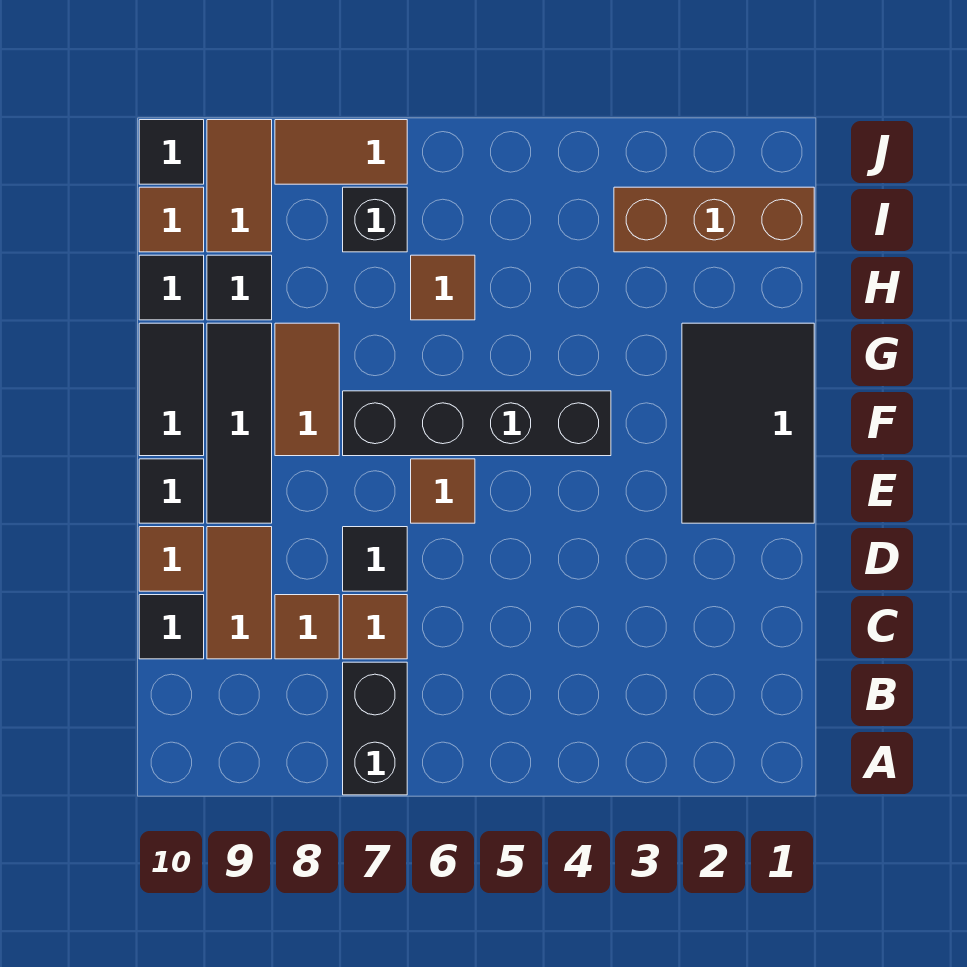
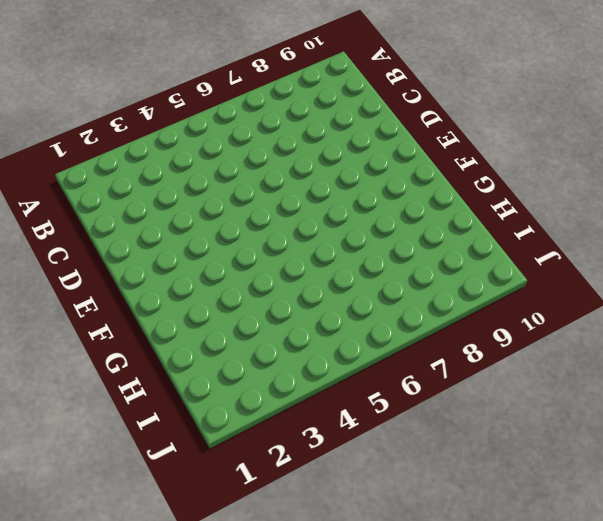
none -> black brick A7:B7 level 1
none -> brown tile C7 level 1
none -> brown tile C8 level 1

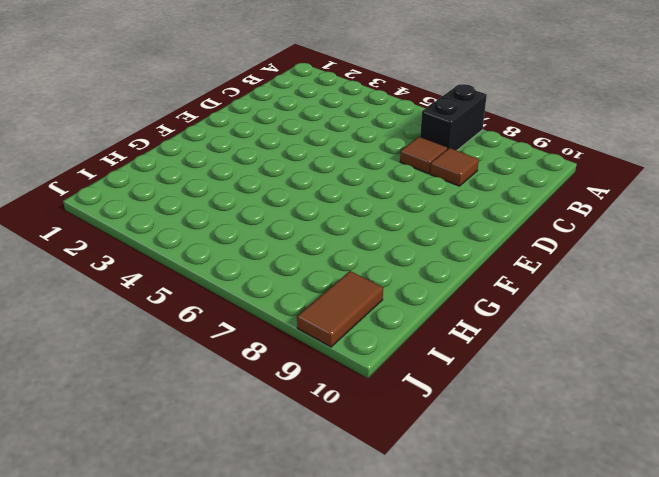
none -> brown tile C9:D9 level 1
none -> black tile C10 level 1
none -> black tile D7 level 1

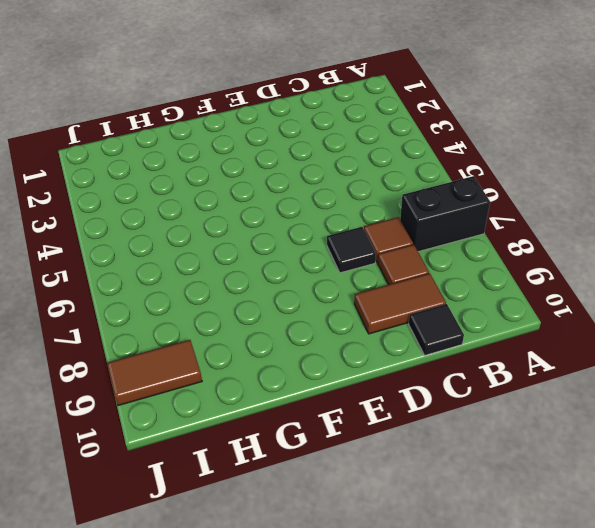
none -> brown tile D10 level 1
none -> black tile E1:G2 level 1
none -> brown tile E6 level 1

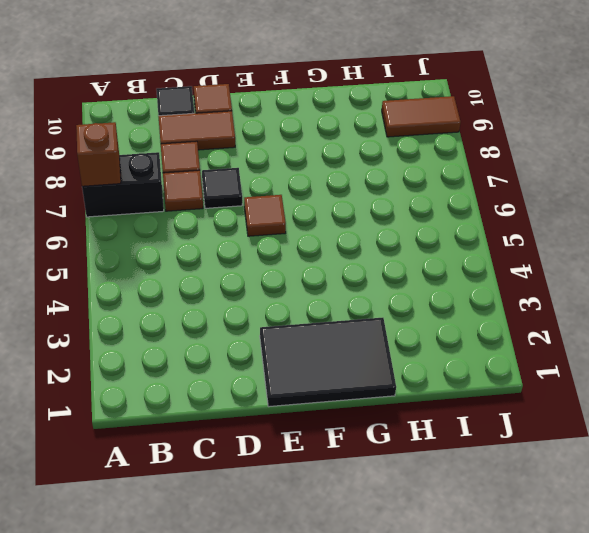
brown brick A7 level 2 -> none
none -> black tile E9:G9 level 1
none -> black tile E10 level 1
none -> black brick F4:F7 level 1

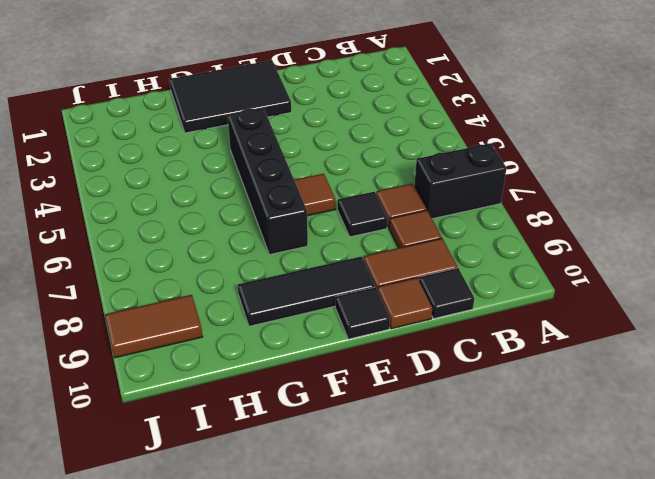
none -> brown tile F8:G8 level 1
none -> black tile F10:G10 level 1
none -> brown tile H6 level 1

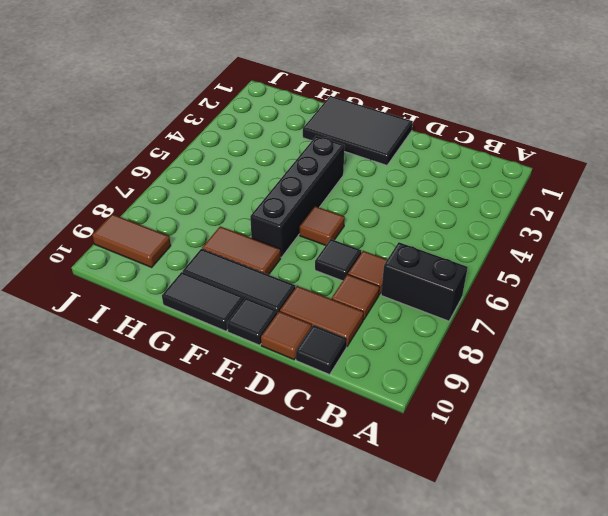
none -> brown tile H6 level 1
none -> black tile H9 level 1
none -> black tile H10 level 1

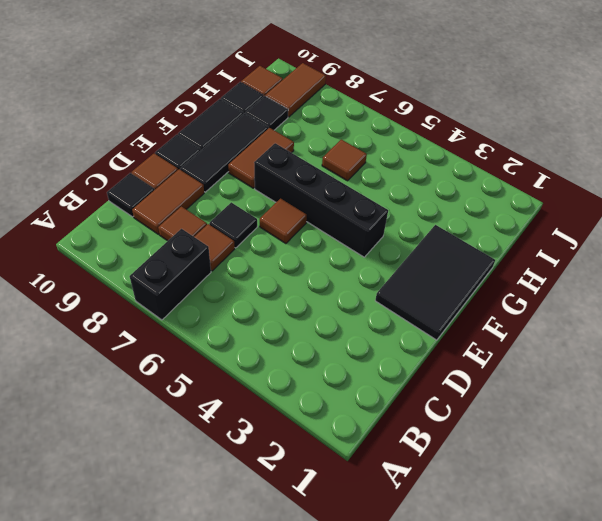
none -> brown brick I1:I3 level 1
none -> black brick I7 level 1
none -> brown tile J7:J8 level 1

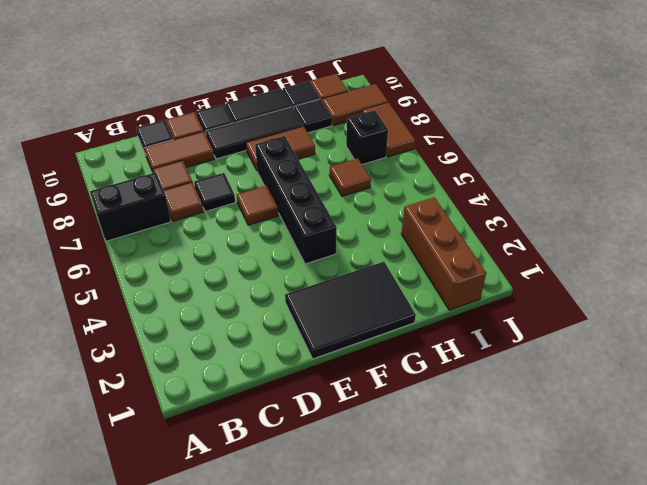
none -> black tile J10 level 1

